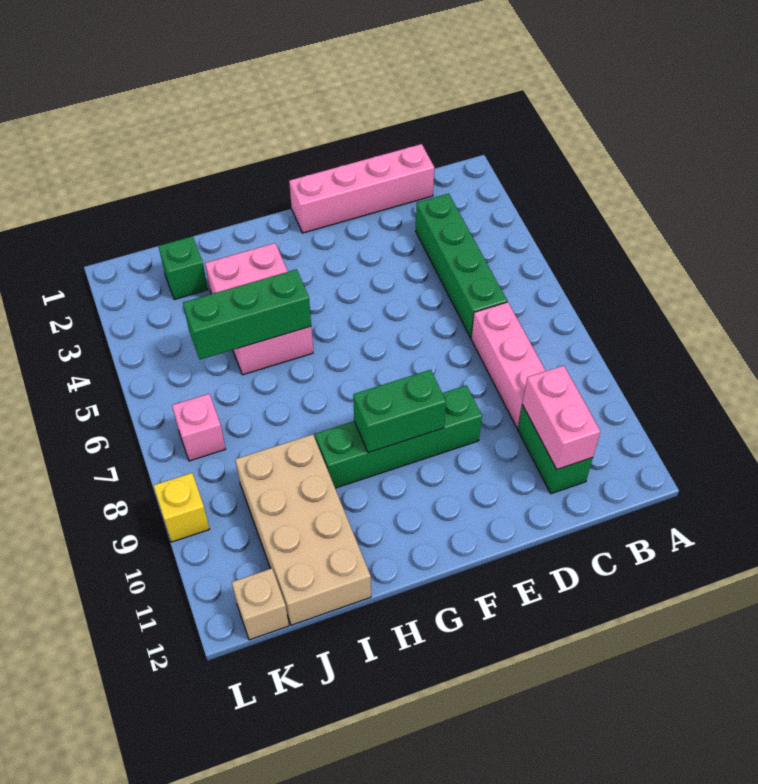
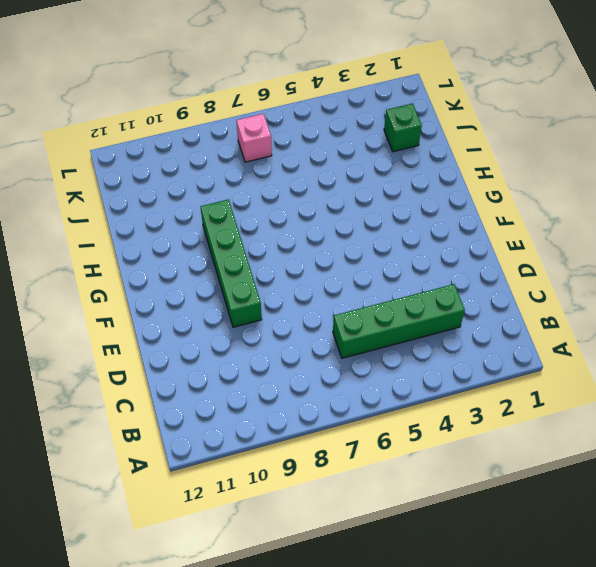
none -> pink brick C1:F1 level 1
none -> pink brick C7:C9 level 1
none -> green brick C10:C11 level 1

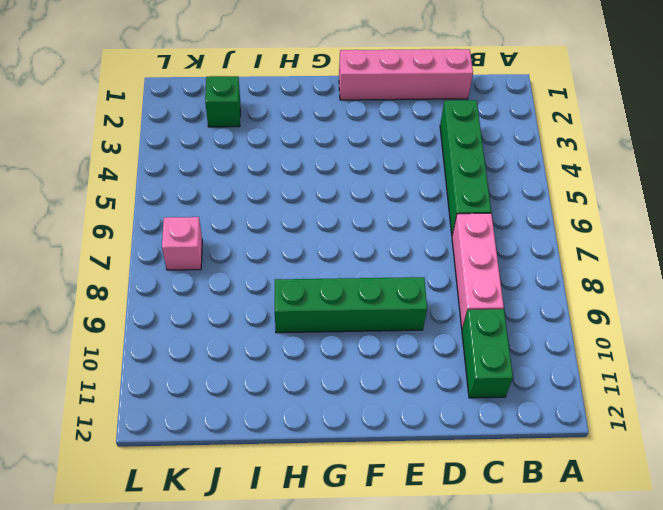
none -> pink brick H3:I5 level 1
none -> tan brick I9:J12 level 1
none -> tan brick K12 level 1

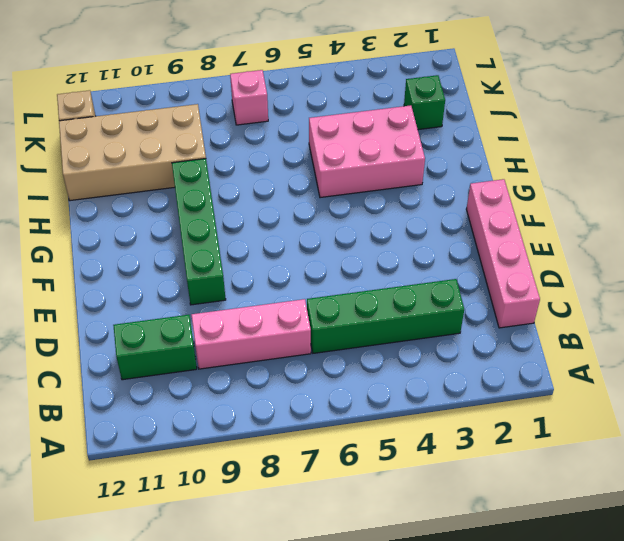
none -> yellow brick L9 level 1
none -> pink brick C10:C11 level 2
none -> green brick F9:G9 level 2

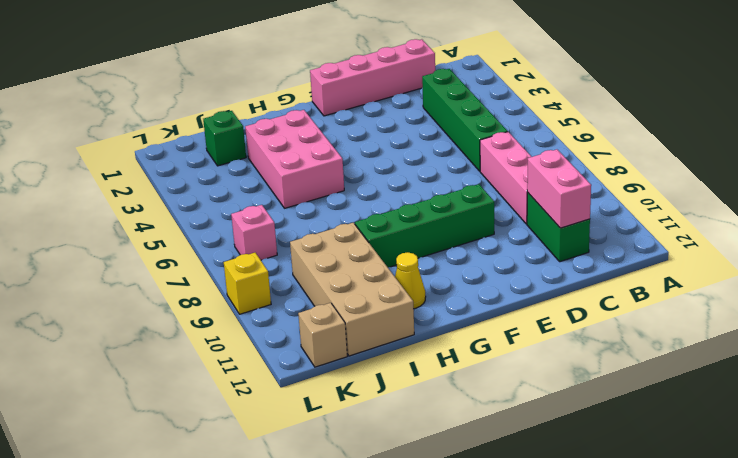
yellow cone H11 level 1 -> none
none -> green brick F9:G9 level 2
none -> green brick H5:J5 level 2

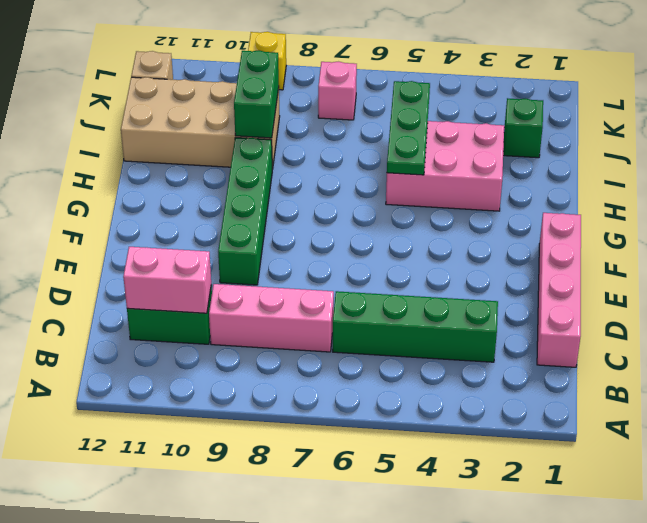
green plate H5:J5 level 2 -> green brick H5:J5 level 2
green brick I9:J9 level 2 -> green brick F9:G9 level 2

